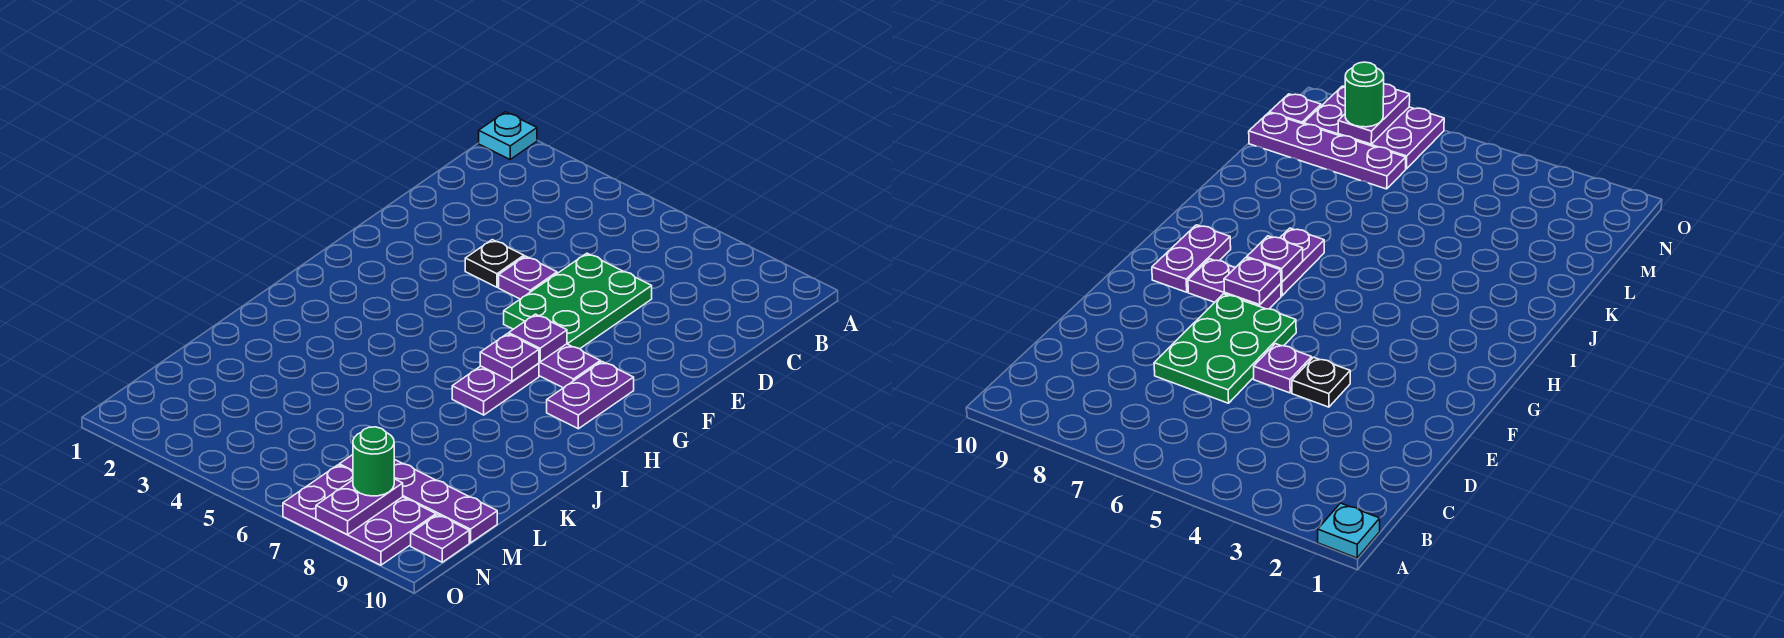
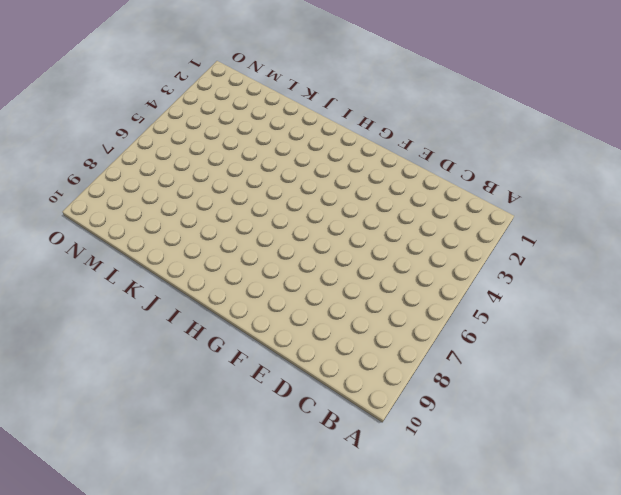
none -> cyan plate A1 level 1
none -> green plate D6:F7 level 1
none -> black plate E4 level 1

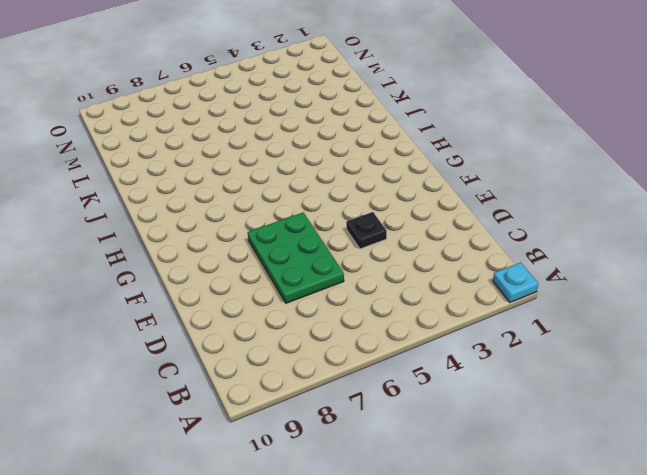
none -> purple plate E5 level 1
none -> purple plate G7:G8 level 1
none -> purple plate G9:H9 level 1

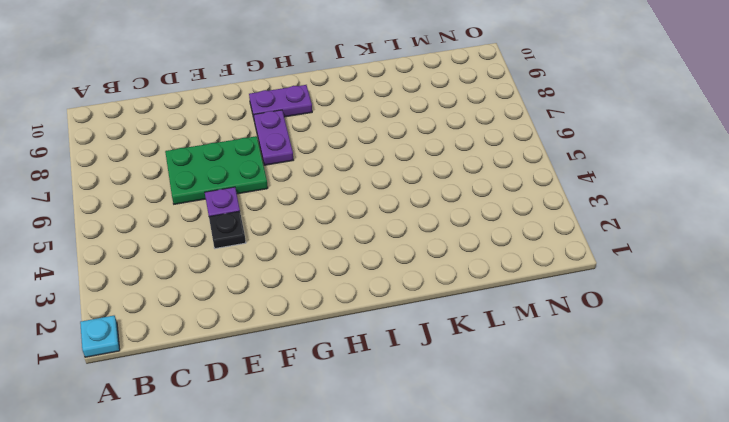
none -> purple plate H7:I7 level 1
none -> purple plate M7:M10 level 1
none -> purple plate N7:O9 level 1

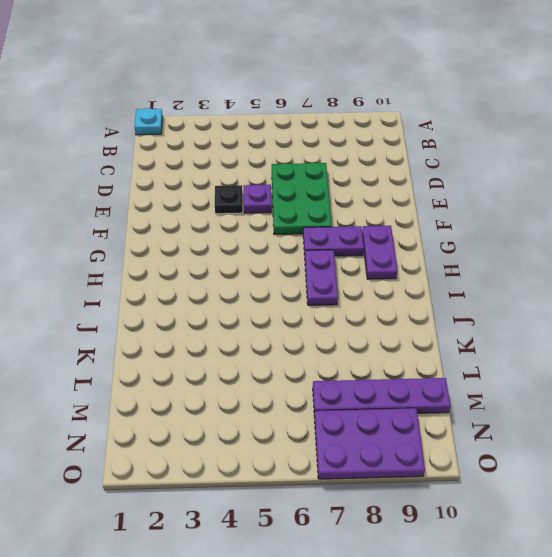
none -> purple plate N10 level 1
none -> purple plate G7 level 2
none -> purple plate H7 level 2

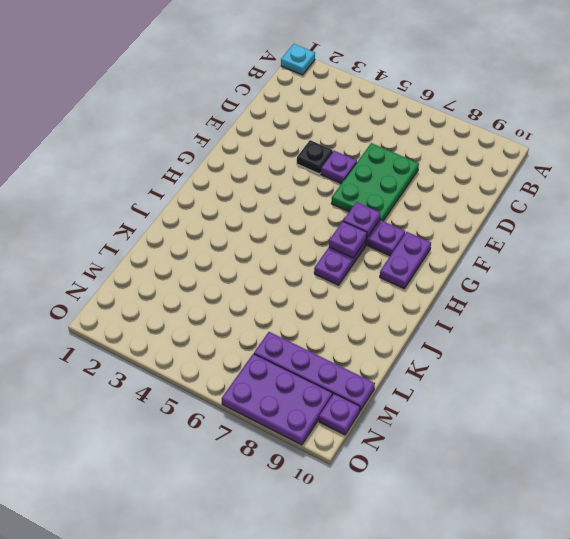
none -> purple plate N8:O8 level 2
none -> green round brick N8 level 3

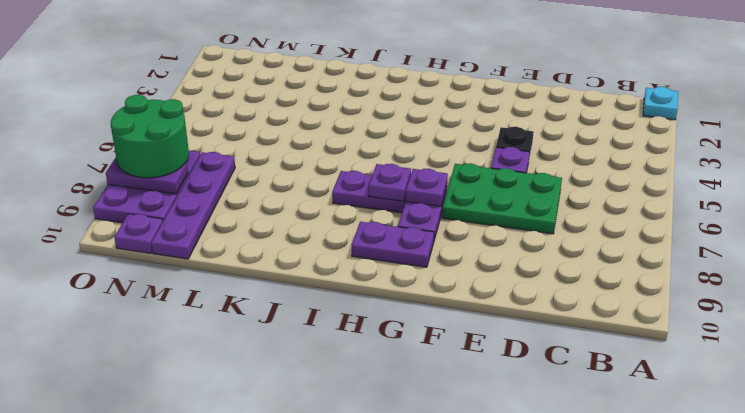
green round brick N7:O8 level 3 -> green round brick N8 level 3

